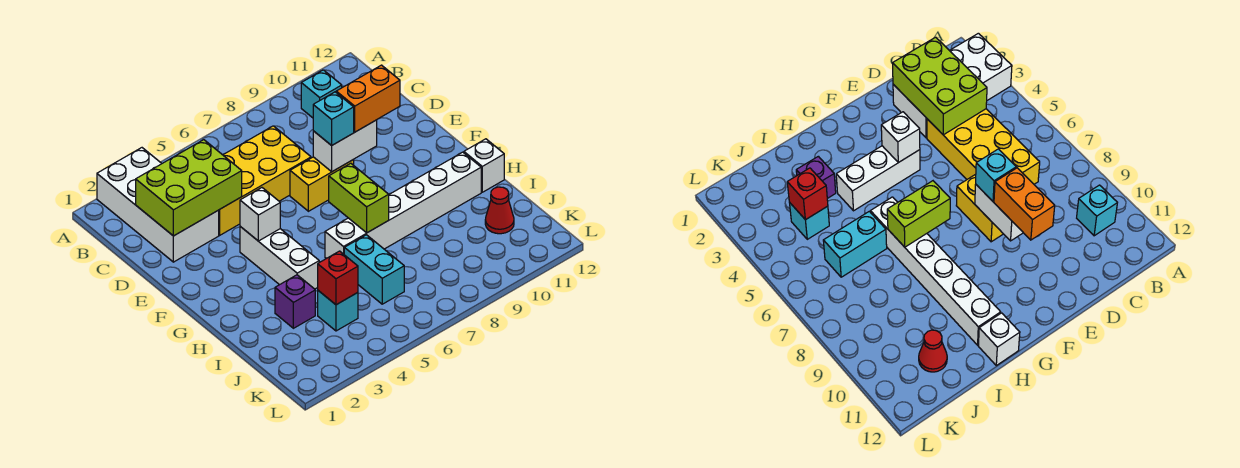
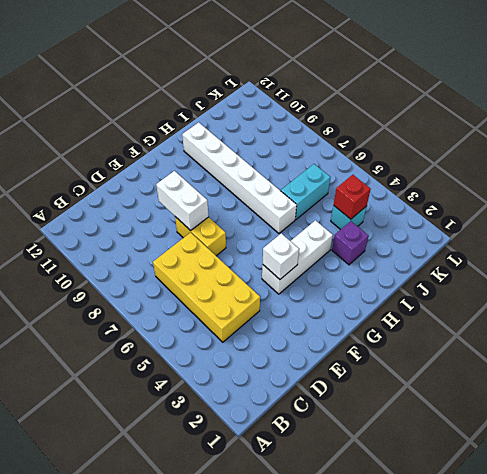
none -> white brick A2:D3 level 1
none -> cyan brick B10 level 1
none -> white brick H12 level 1

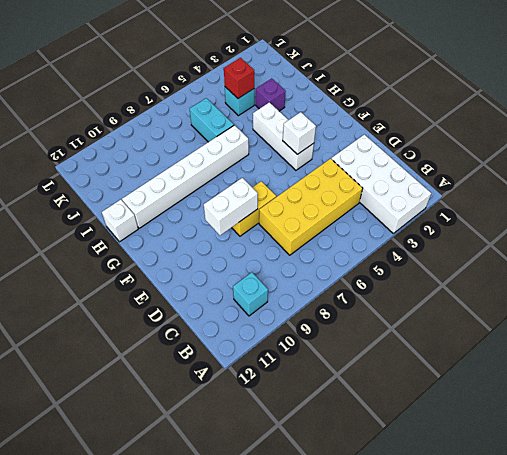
none -> red cone J11 level 1
none -> lime brick C2:D4 level 2
none -> lime brick G7:H7 level 2

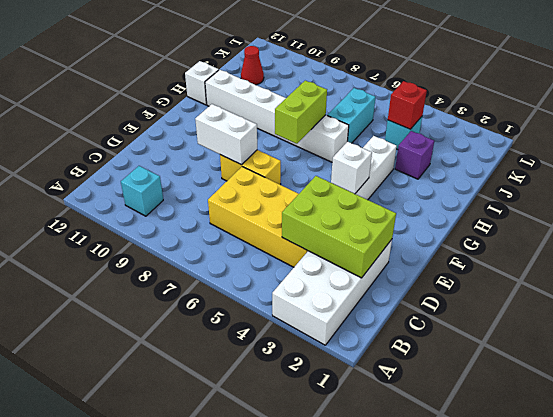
none -> cyan brick E8 level 3
none -> orange brick E9:E10 level 3

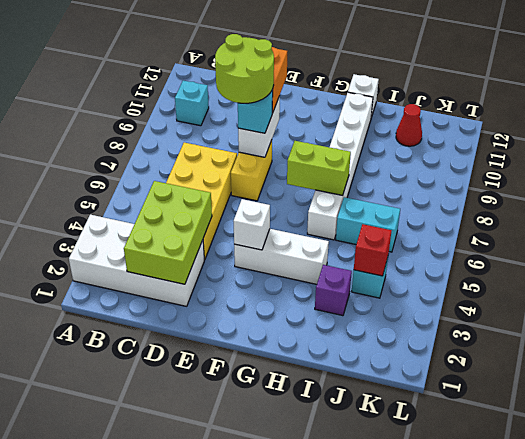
lime round brick D8:E9 level 4 -> none

